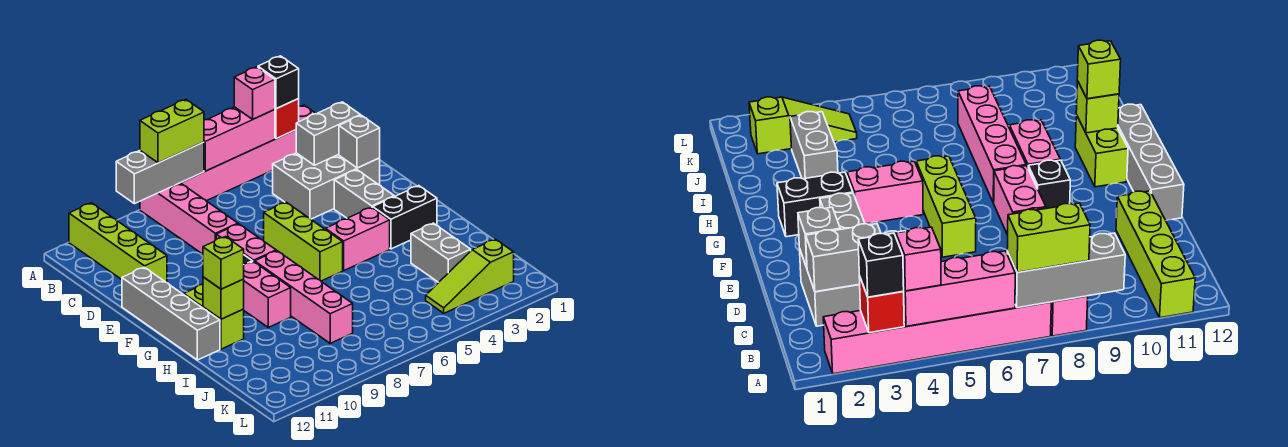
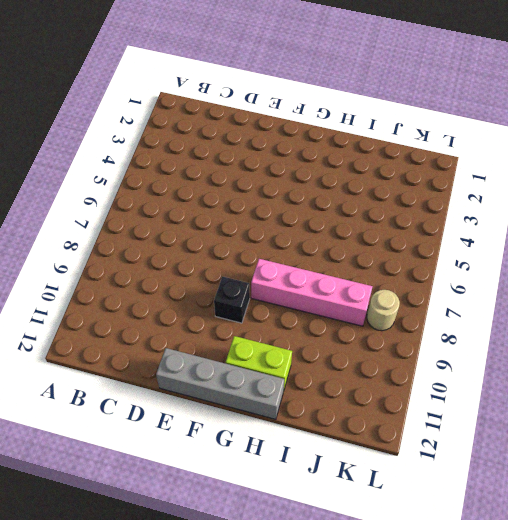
tan round brick K8 level 1 -> none
none -> pink brick A2:A7 level 1
none -> pink brick A8:D8 level 1
none -> lime brick A11:D11 level 1

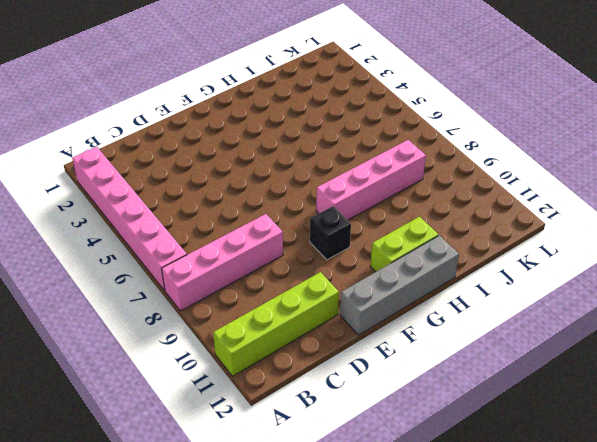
none -> grey brick C2:D4 level 1
none -> grey brick E3:F3 level 1
none -> lime brick E6:G6 level 1

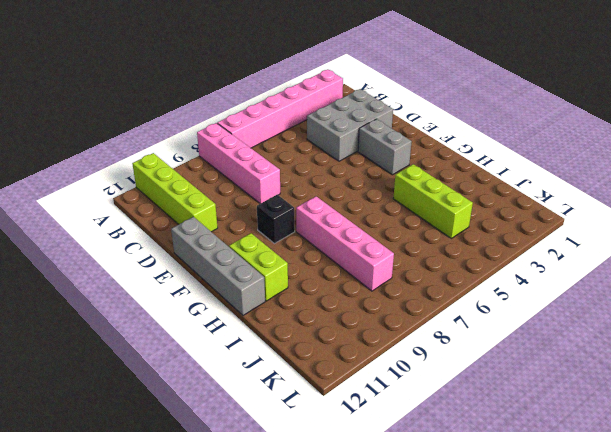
lime brick H4:J4 level 1 -> lime brick E6:G6 level 1
none -> pink brick E8:F8 level 1
none -> black brick G2:G3 level 1
none -> pink brick G4:G5 level 1

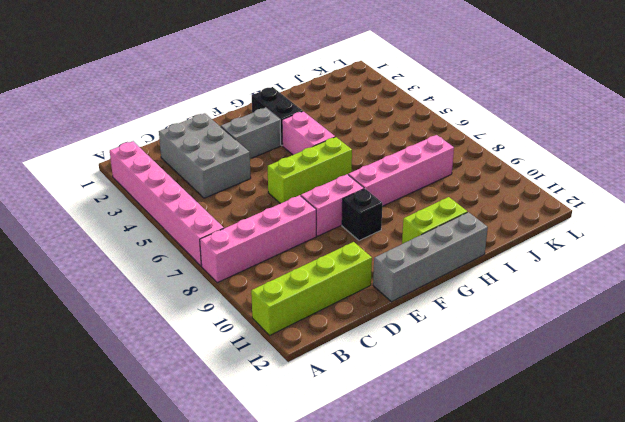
none -> pink brick G9:H9 level 1
none -> grey brick I3:J3 level 1
none -> lime slope K2:K4 level 1 top 2

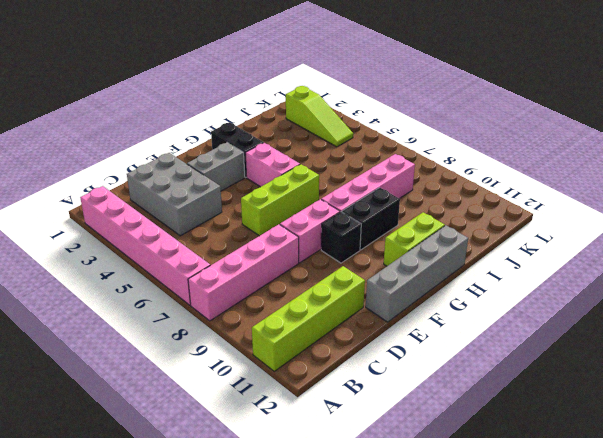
black brick G9:H9 level 1 -> pink brick G9:H9 level 1
none -> grey brick I3:J3 level 1
none -> red brick A3 level 2
none -> pink brick A4:A6 level 2

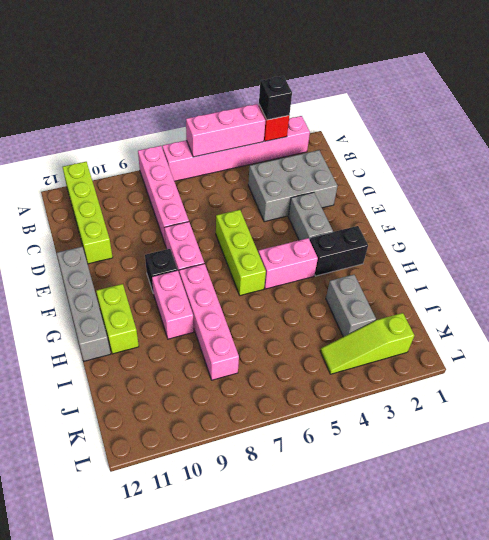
none -> grey brick A7:A9 level 2
none -> grey brick C2:C3 level 2
none -> grey brick D2 level 2

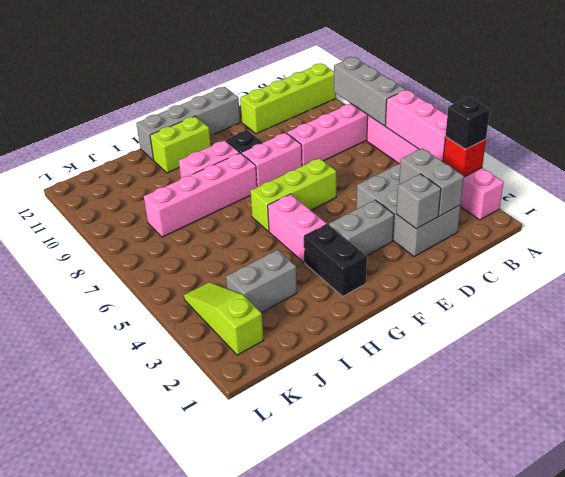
none -> lime brick H11 level 2
none -> pink brick A4 level 3
none -> lime brick A7:A8 level 3

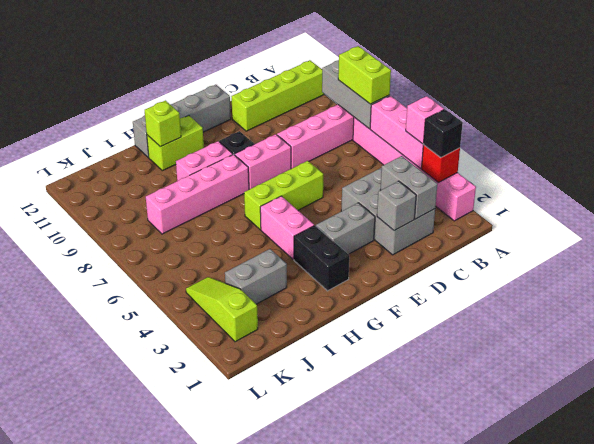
none -> lime brick H11 level 3

